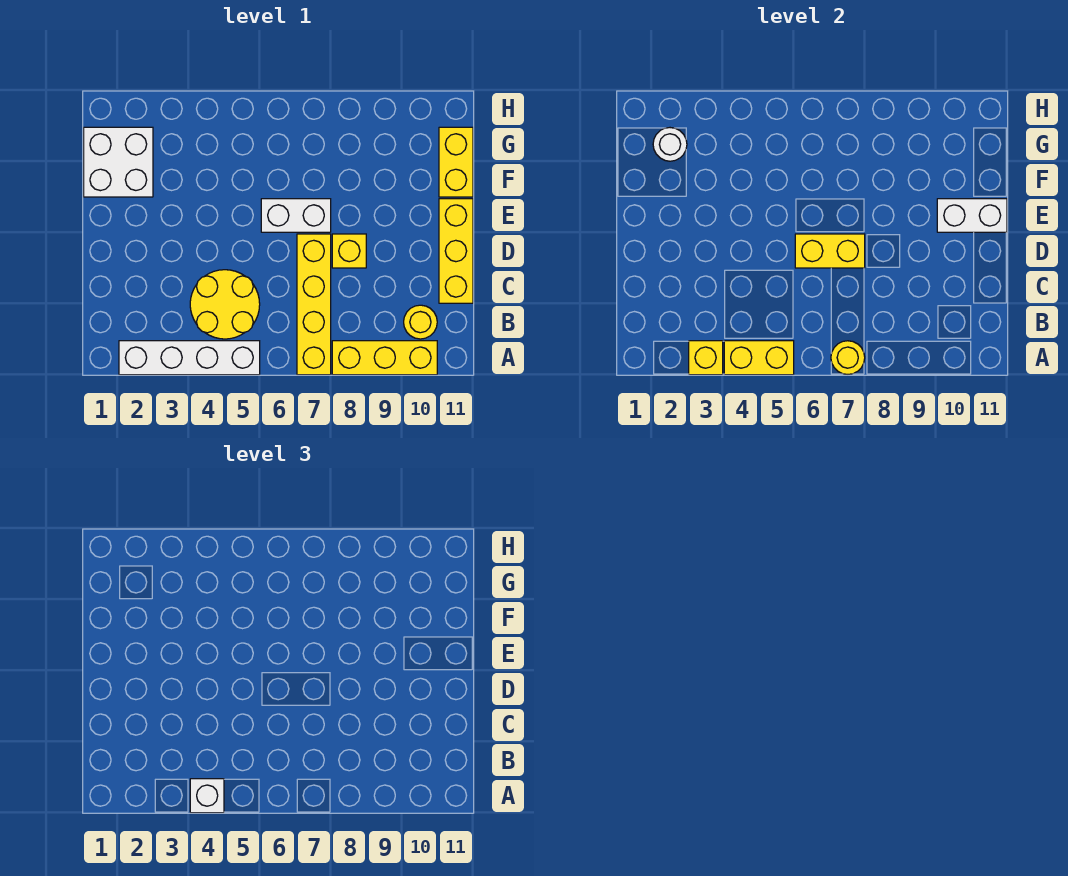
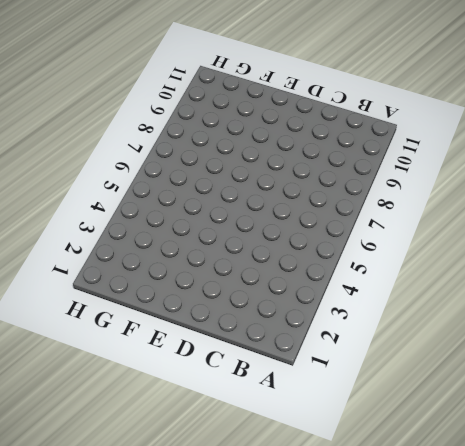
none -> white brick A2:A5 level 1
none -> yellow brick A7:D7 level 1
none -> yellow brick A8:A10 level 1

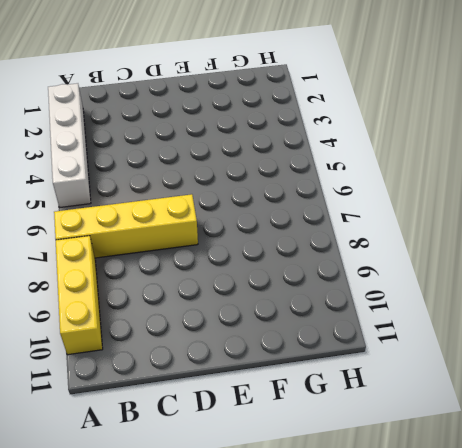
none -> yellow round brick B4:C5 level 1
none -> yellow round brick B10 level 1
none -> yellow brick C11:E11 level 1

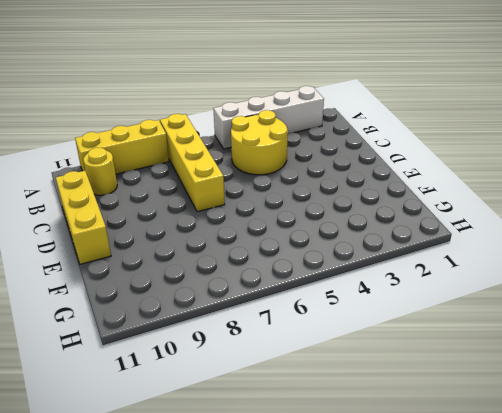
none -> yellow brick D8 level 1
none -> white brick E6:E7 level 1
none -> white brick F1:G2 level 1

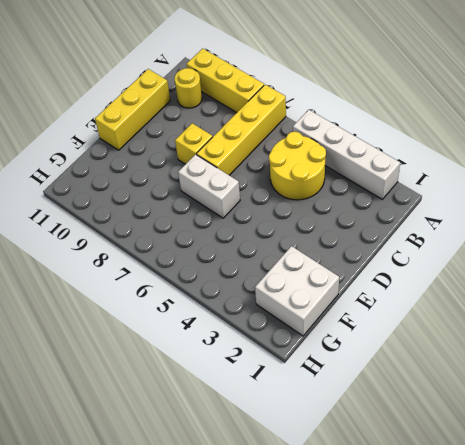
none -> yellow brick F11:G11 level 1
none -> yellow brick A3 level 2
none -> yellow brick A4:A5 level 2

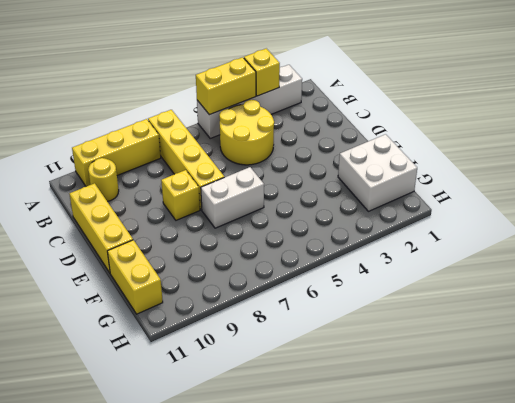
none -> yellow round brick A7 level 2
none -> yellow brick D6:D7 level 2
none -> white brick E10:E11 level 2

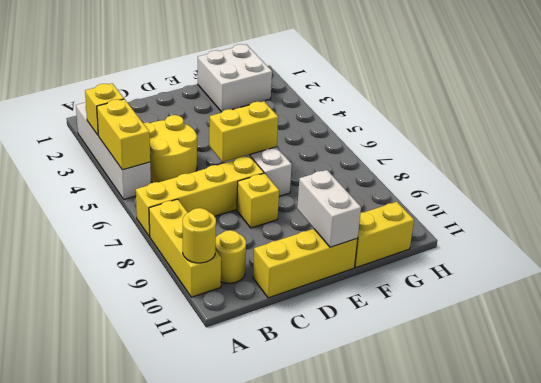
yellow round brick A10 level 2 -> yellow round brick A7 level 2
yellow brick D6:E6 level 2 -> yellow brick D6:D7 level 2
none -> white round brick G2 level 2
none -> white brick A4 level 3

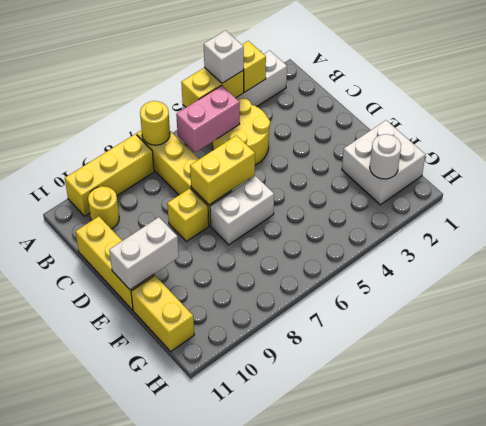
pink brick B5:B6 level 2 -> none

